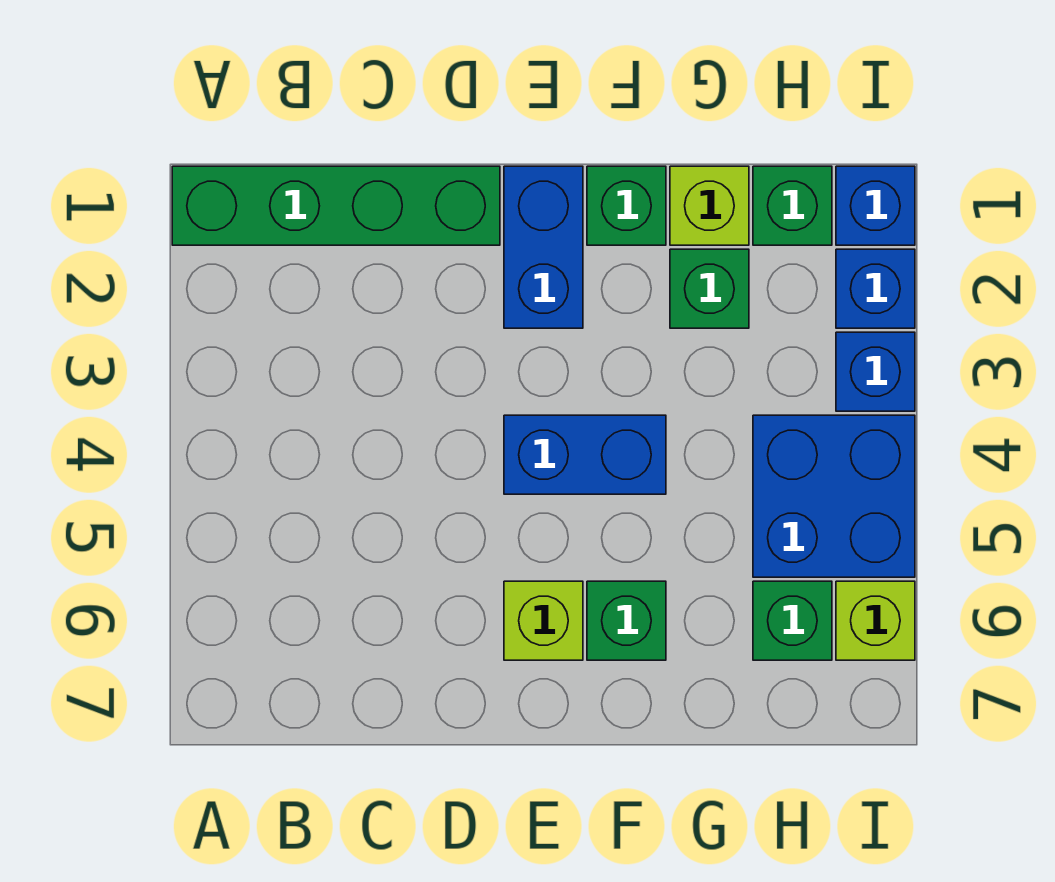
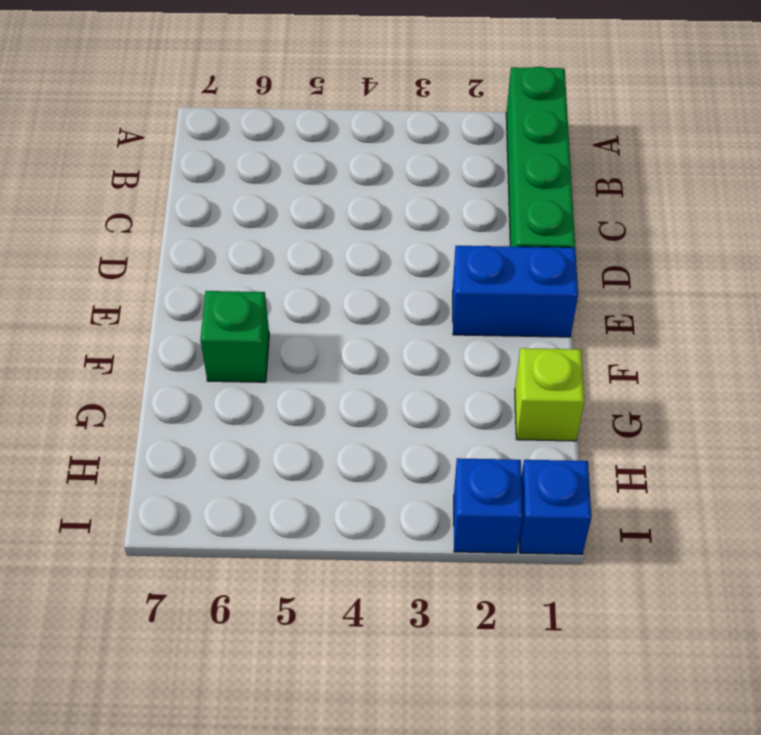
none -> blue brick E4:F4 level 1
none -> lime brick E6 level 1
none -> green brick F1 level 1

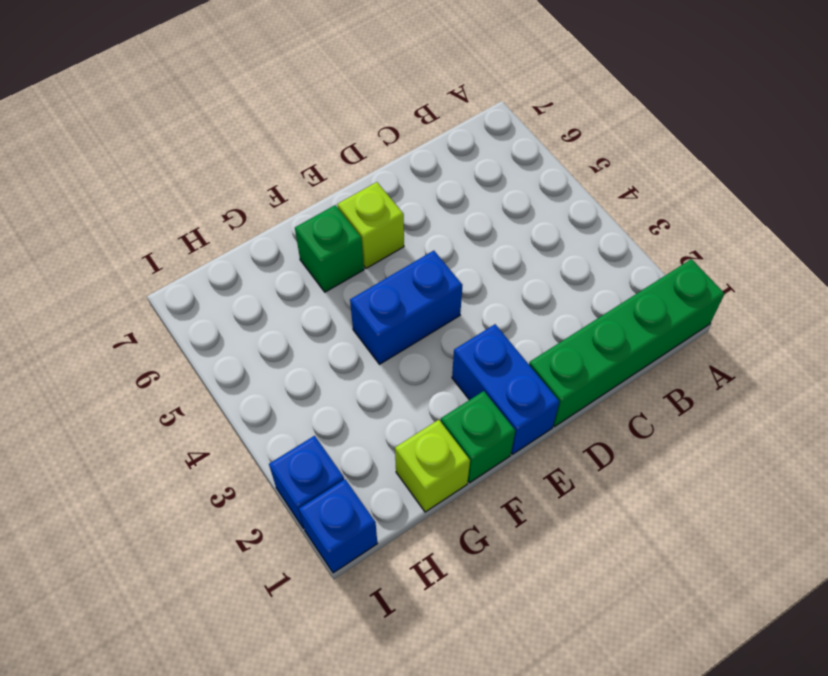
none -> green brick G2 level 1
none -> green brick H1 level 1
none -> blue brick H4:I5 level 1

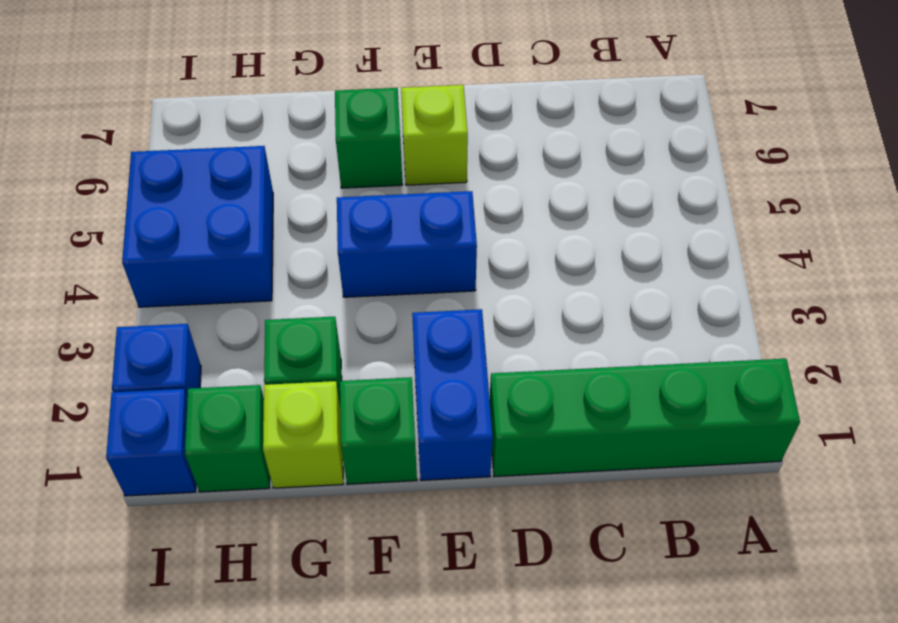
none -> green brick H6 level 1
none -> blue brick I3 level 1
none -> lime brick I6 level 1

